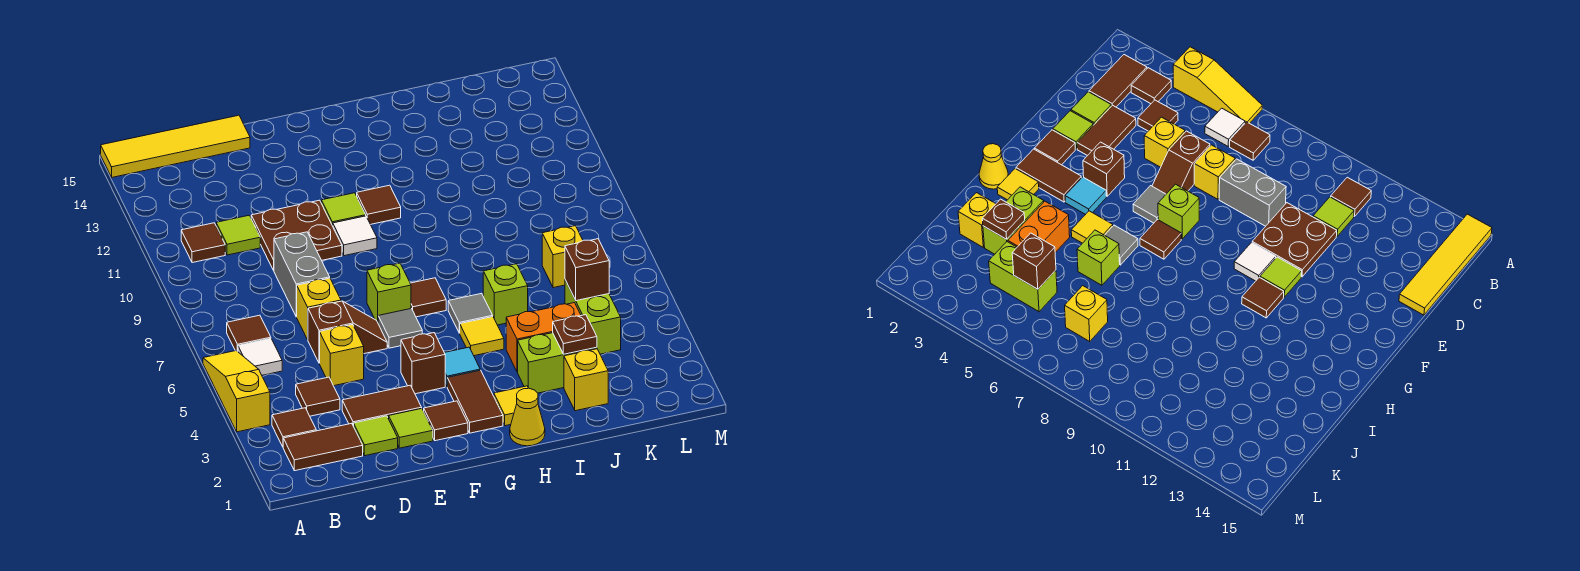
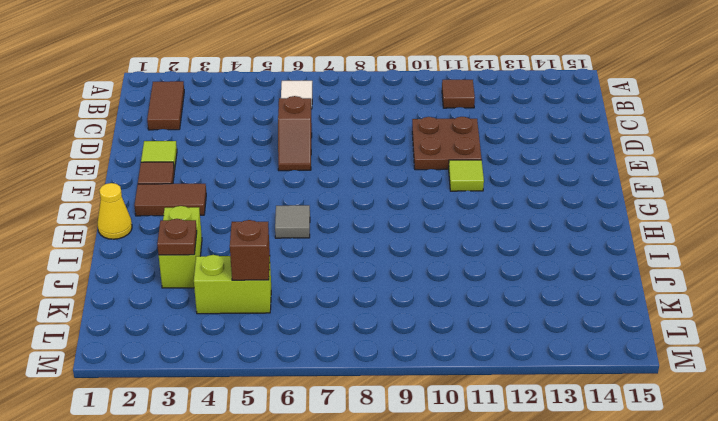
none -> yellow slope A4:A6 level 1 top 4
none -> yellow tile A15:D15 level 1
none -> brown tile B3 level 1
none -> brown tile B7 level 1

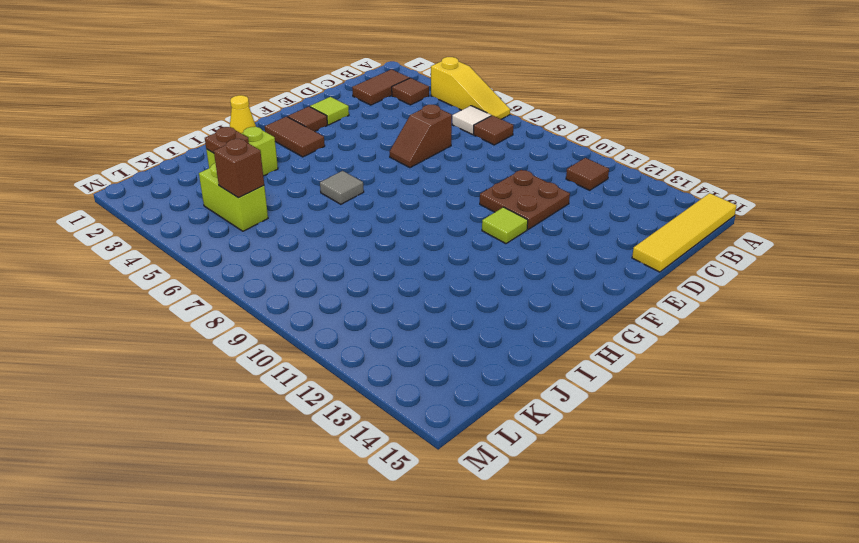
none -> brown tile C4 level 1
none -> lime tile C11 level 1
none -> lime tile D2 level 1
none -> brown tile D3:E3 level 1

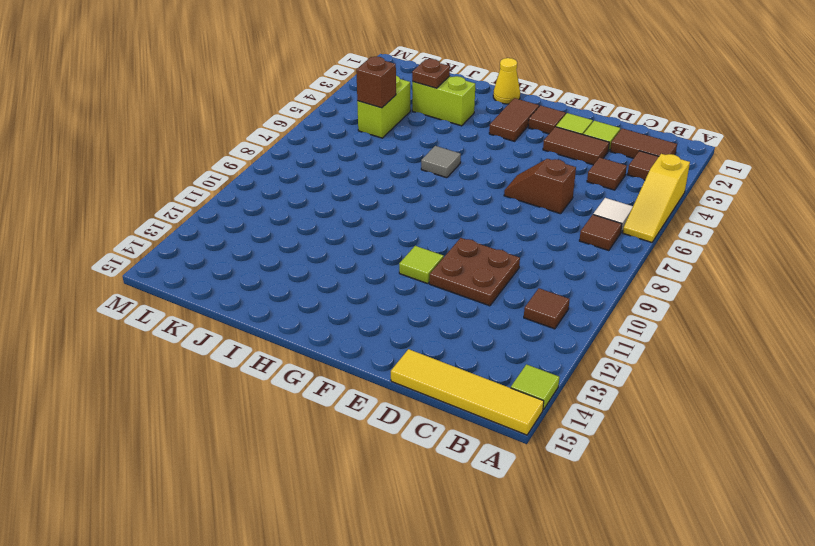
lime tile A14 level 1 -> lime tile C11 level 1
none -> yellow brick D5 level 1
none -> yellow brick D7 level 1
none -> grey brick D8:D9 level 1
none -> brown brick F4 level 1

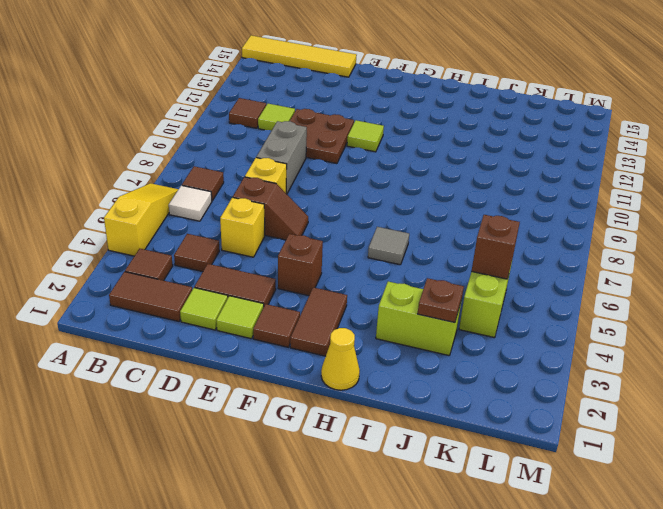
none -> grey tile F6 level 1
none -> lime brick F7 level 1
none -> white tile F10 level 1
none -> cyan tile G4 level 1

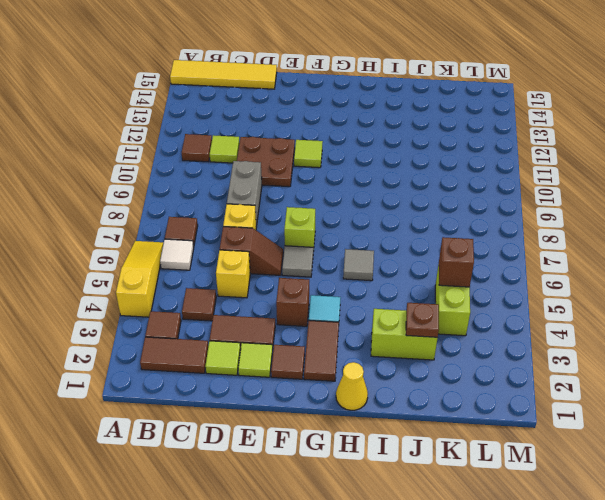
none -> white tile F10 level 1
none -> brown tile G7 level 1
none -> brown tile G11 level 1
none -> yellow tile H2 level 1

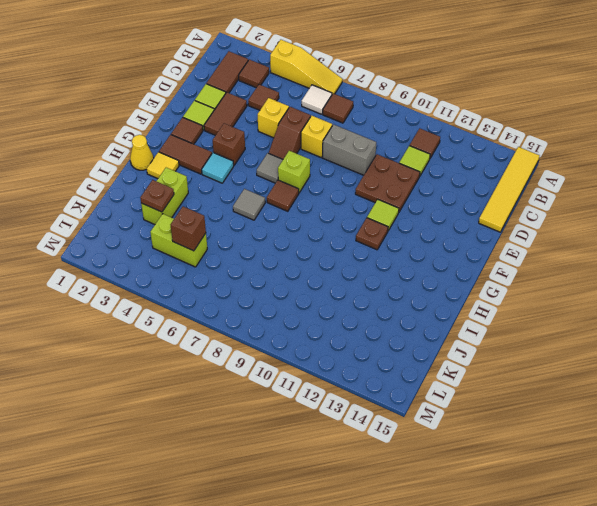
brown plate G11 level 1 -> brown tile G11 level 1
none -> white tile F10 level 1
none -> yellow tile H5 level 1
none -> orange brick I4:J4 level 1
none -> lime brick I6 level 1

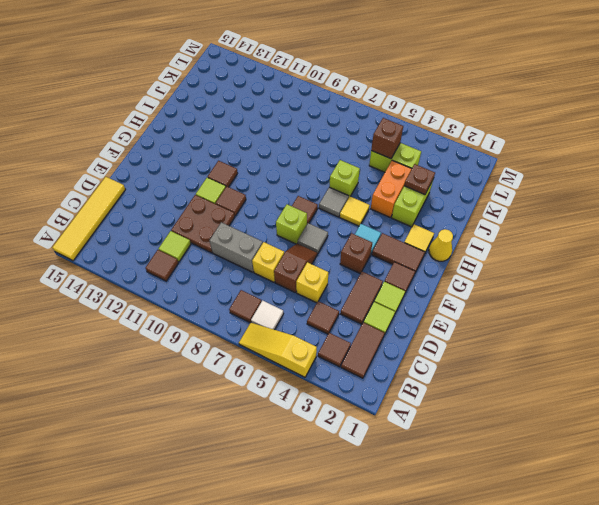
brown tile F10 level 1 -> white tile F10 level 1
none -> yellow brick J2 level 1
none -> yellow brick K7 level 1

